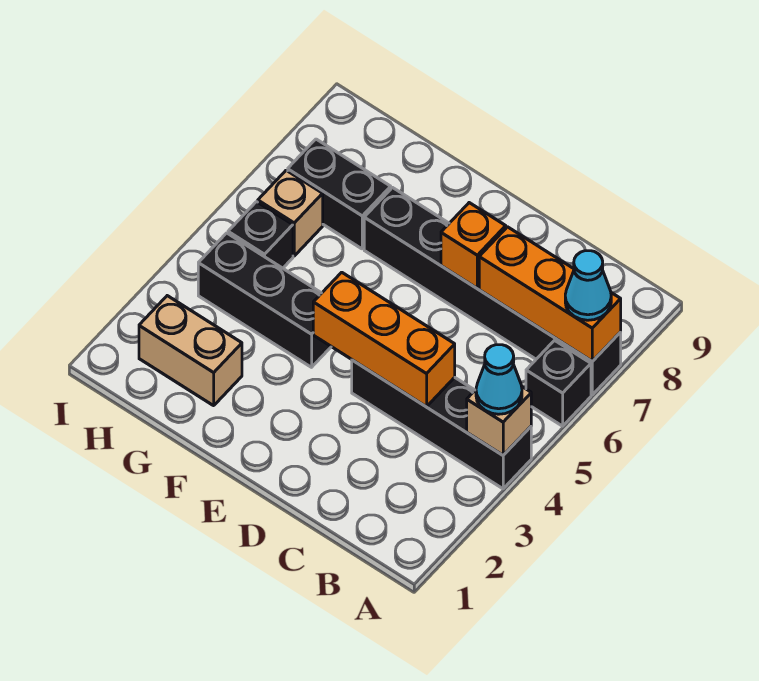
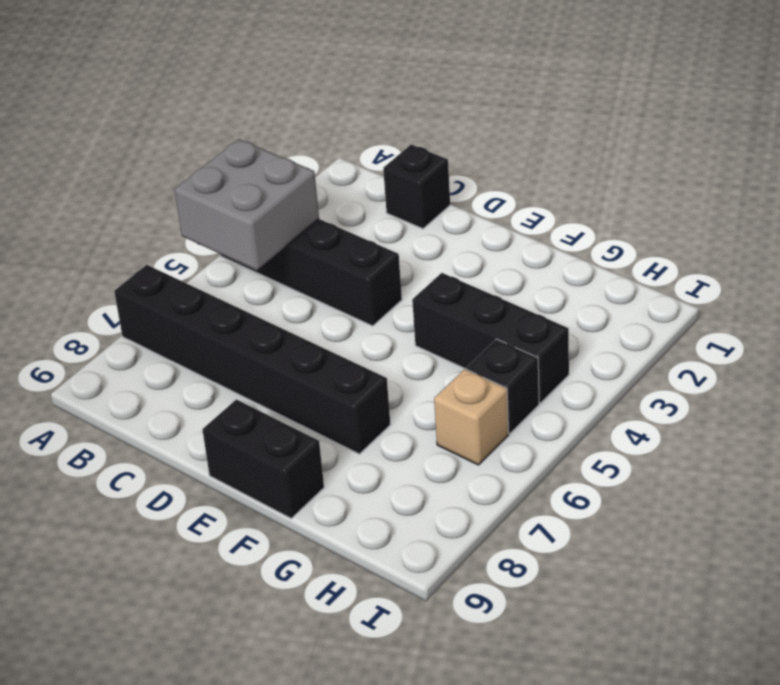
grey brick A4:B5 level 2 -> tan brick A4 level 2
black brick C1 level 1 -> black brick A6 level 1
black brick E9:F9 level 1 -> black brick G7:H7 level 1
none -> tan brick G2:H2 level 1
none -> orange brick A7:C7 level 2
none -> orange brick C4:E4 level 2

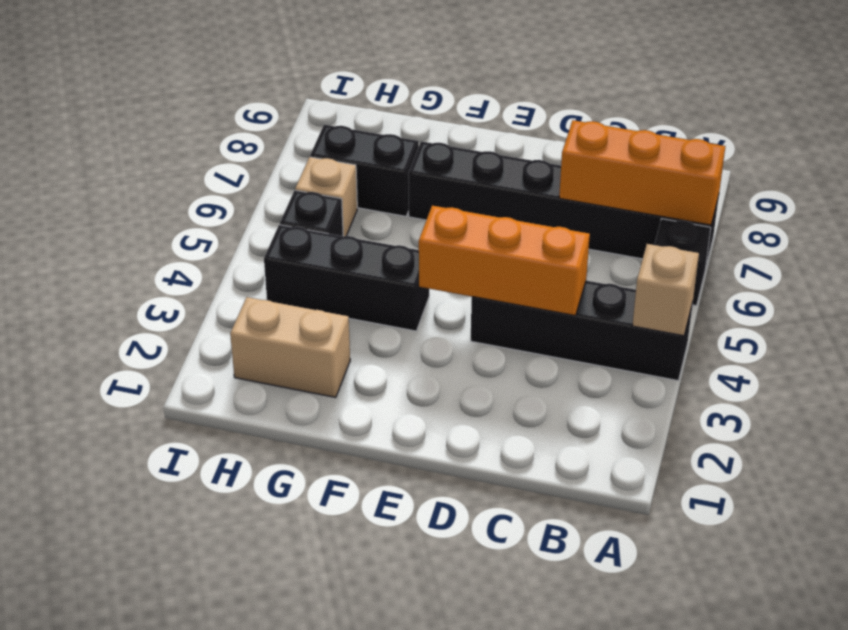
none -> orange brick D7 level 2
none -> cyan cone A4 level 3
none -> cyan cone A7 level 3

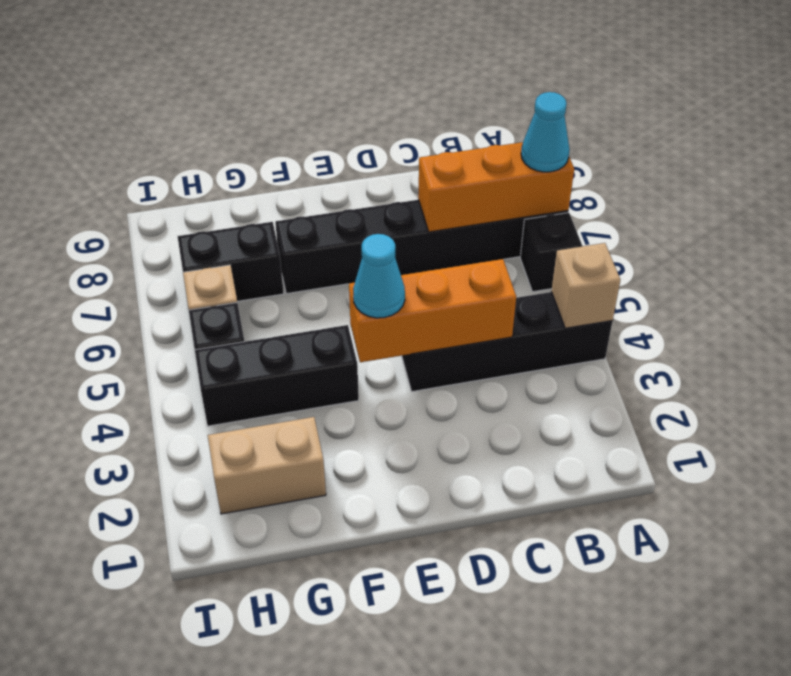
cyan cone E4 level 3 -> cyan cone A4 level 3
none -> orange brick D7 level 2

